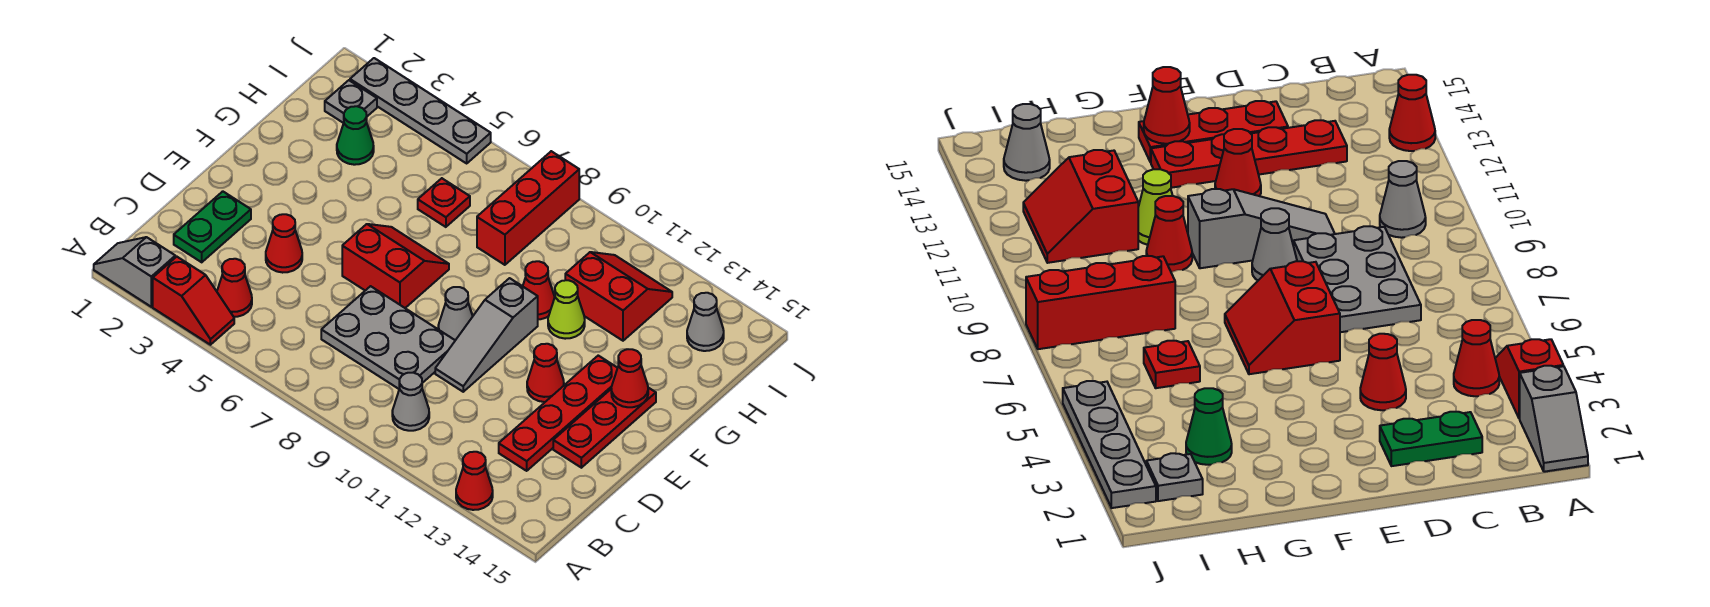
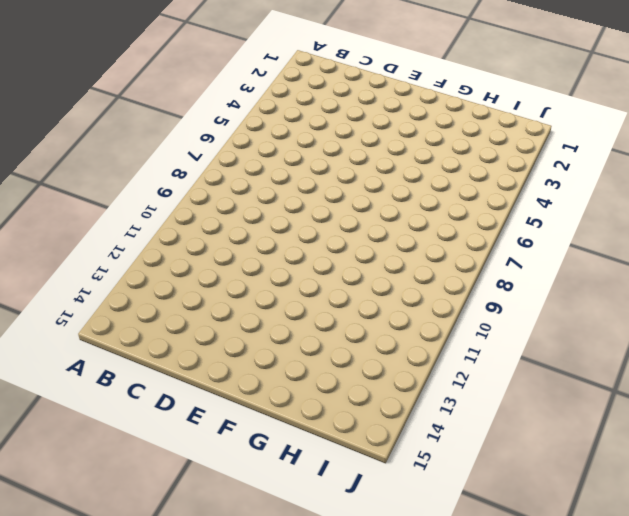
none -> grey slope A1:A2 level 1 top 2
none -> red slope A3:A4 level 1 top 3
none -> red cone A13 level 1

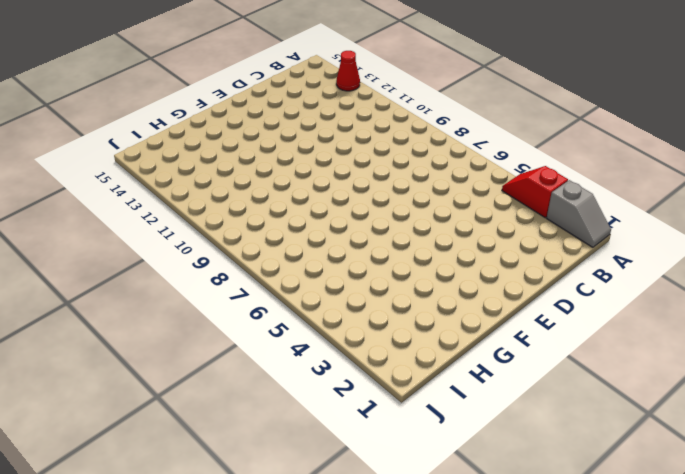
none -> red cone B4 level 1
none -> grey cone B10 level 1
none -> green plate C2:D2 level 1

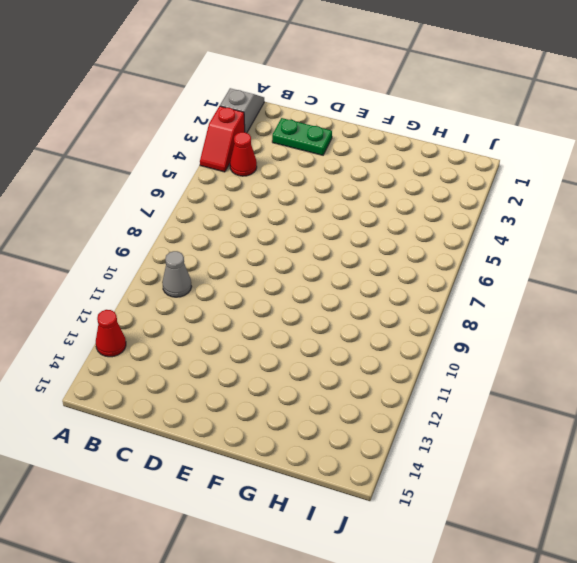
none -> grey plate C7:D9 level 1
none -> red plate C13:F13 level 1
none -> red cone D4 level 1

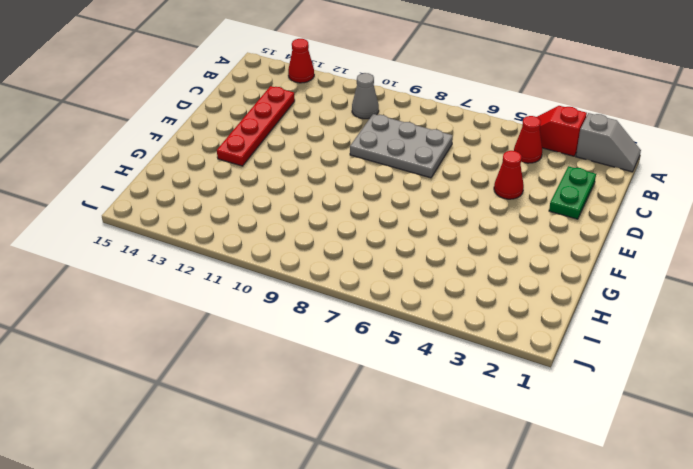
none -> grey slope D10:F10 level 1 top F
none -> red plate D14:F14 level 1
none -> red slope E6:F7 level 1 top E

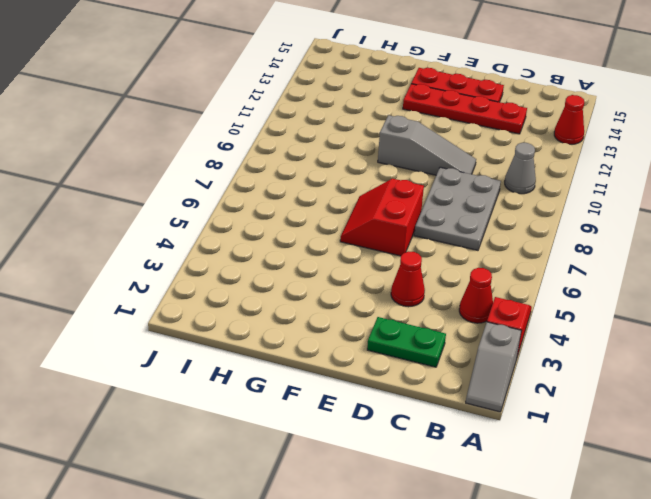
none -> grey cone E9 level 1
none -> red cone E12 level 1
none -> red cone G10 level 1

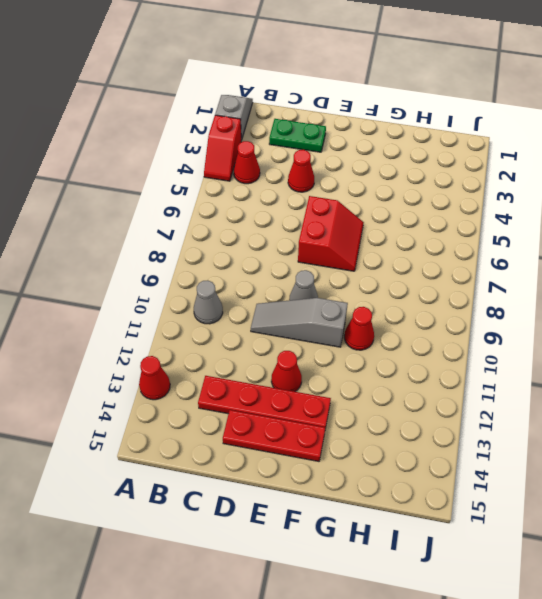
none -> grey plate C7:D9 level 1
none -> lime cone G11 level 1
none -> green cone H3 level 1

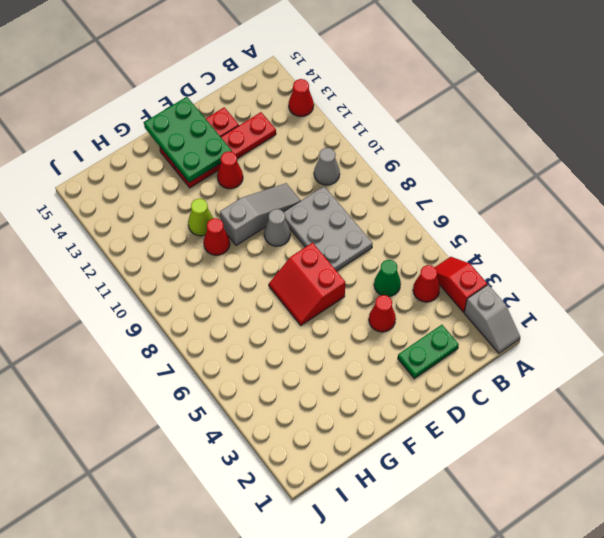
green cone C5 level 1 -> green cone H3 level 1
green plate E13:F15 level 2 -> red cone F14 level 2
none -> red plate H6 level 1
none -> red brick H8:J8 level 1
none -> red slope H11:I12 level 1 top H

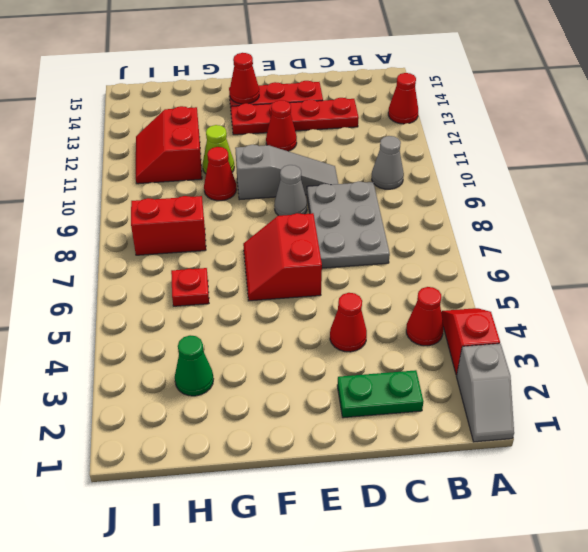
red brick H8:I8 level 1 -> red brick H8:J8 level 1
none -> grey plate I2 level 1
none -> grey cone I14 level 1
none -> grey plate J2:J5 level 1

